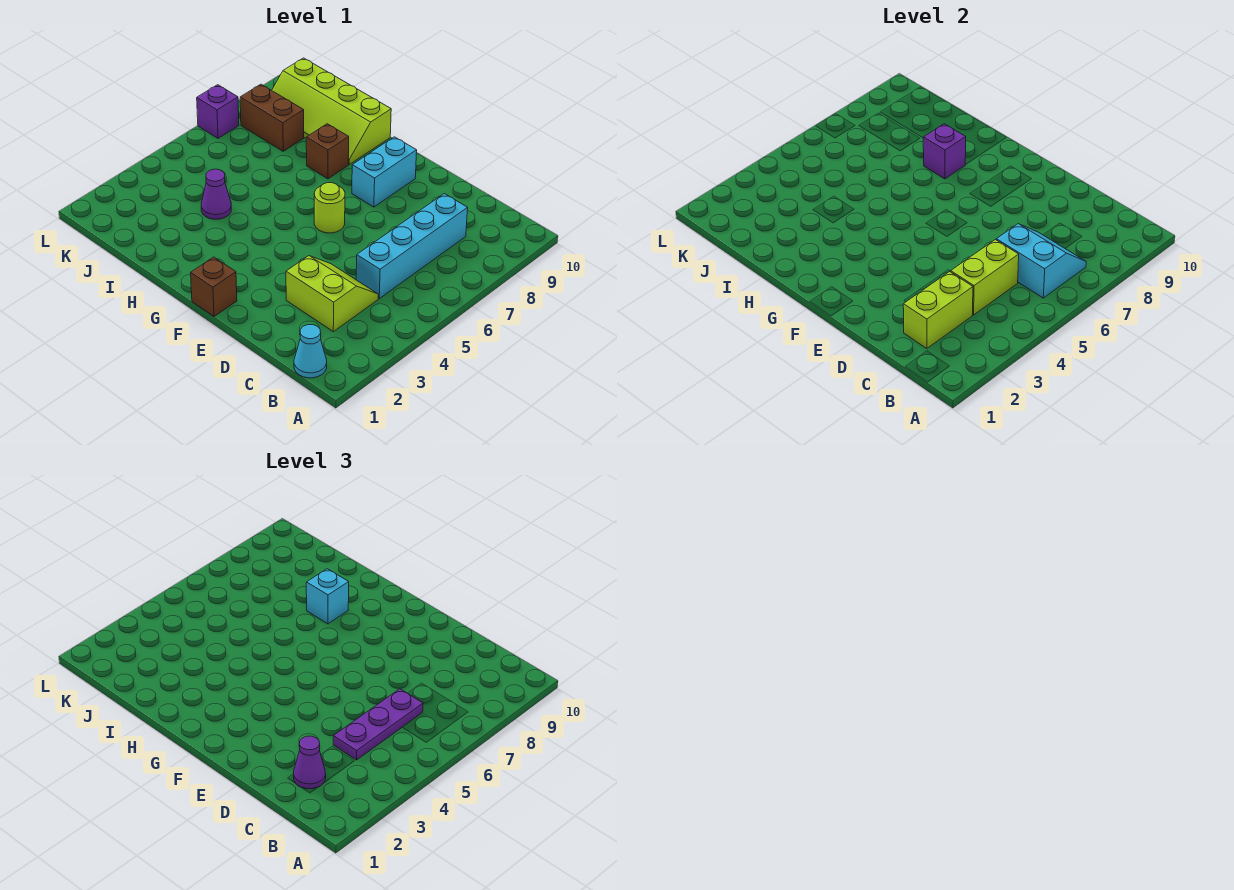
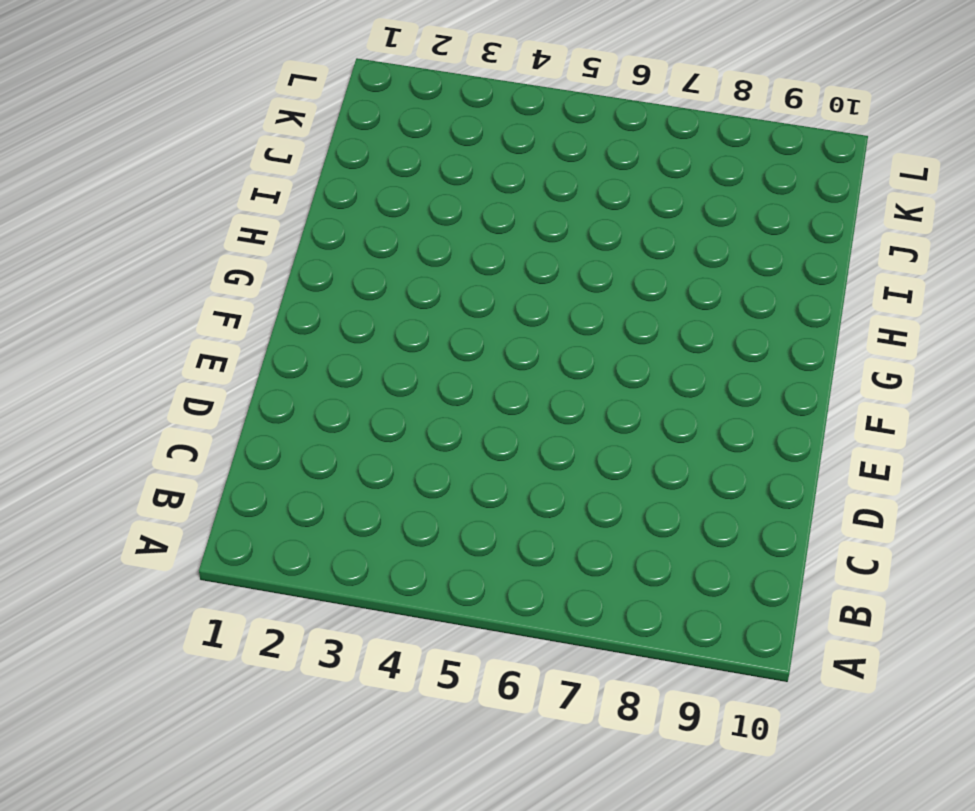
none -> cyan cone B1 level 1
none -> lime slope C3:D4 level 1 top 3
none -> cyan brick C5:C8 level 1

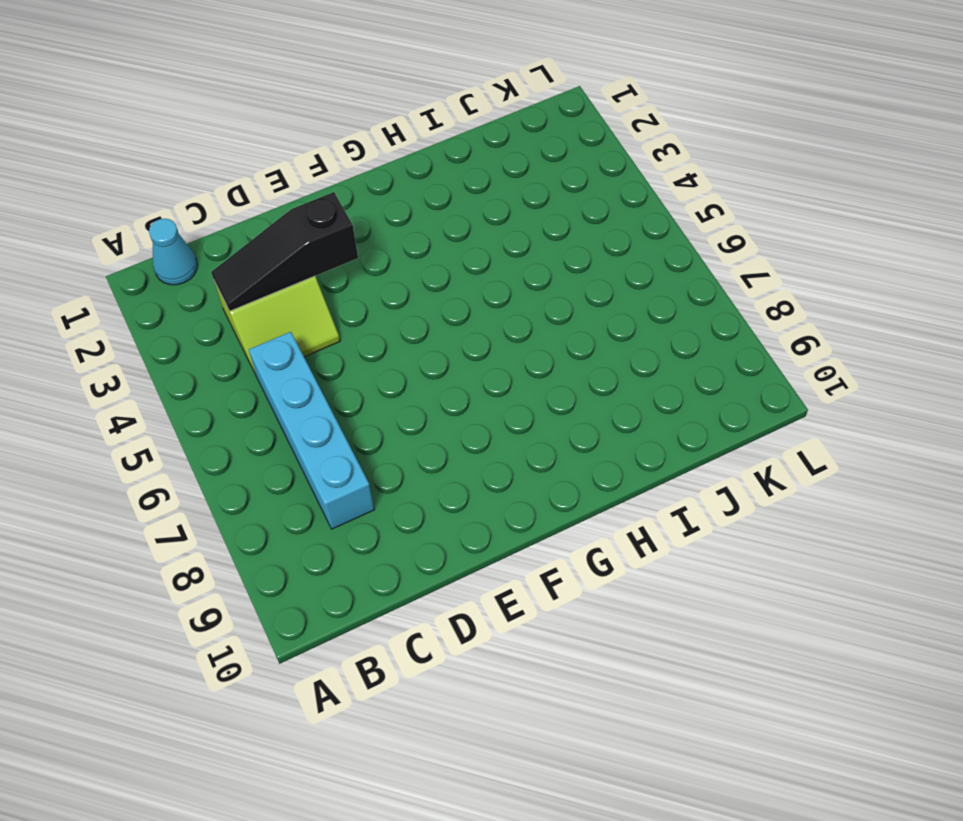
black slope C3:E3 level 2 top E -> lime brick C2:C3 level 2
none -> brown brick F1 level 1
none -> lime round brick F6 level 1
none -> cyan brick F8:F9 level 1

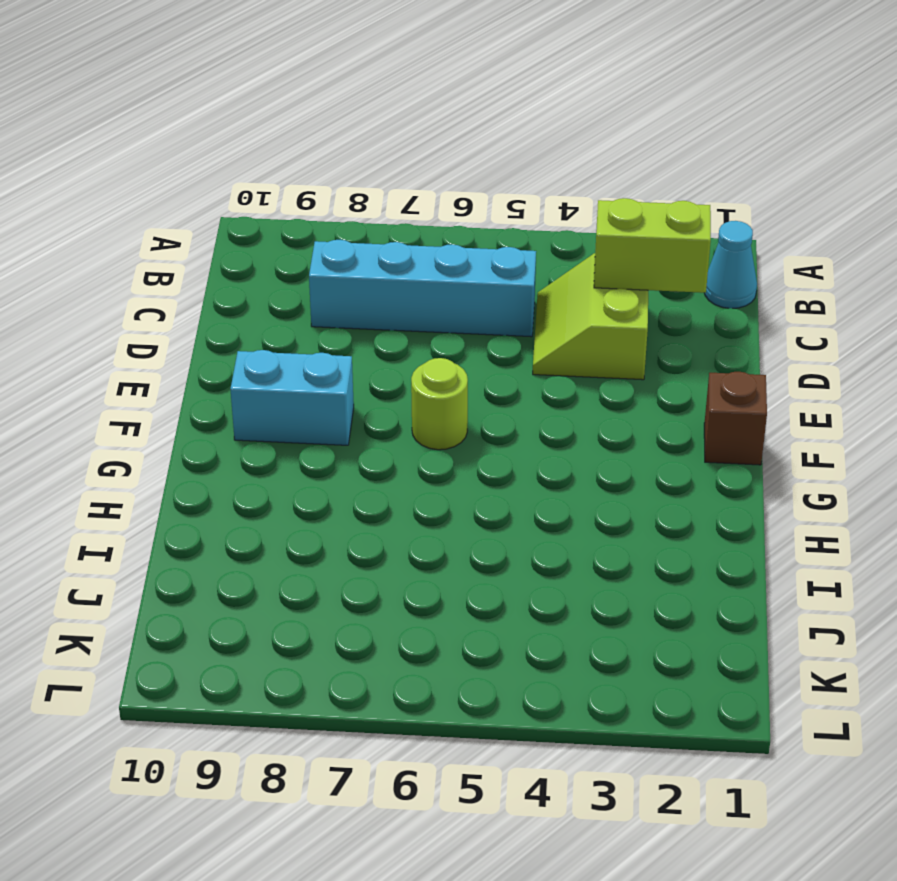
none -> brown brick H8 level 1
none -> lime slope H9:K10 level 1 top 10
none -> purple cone I4 level 1

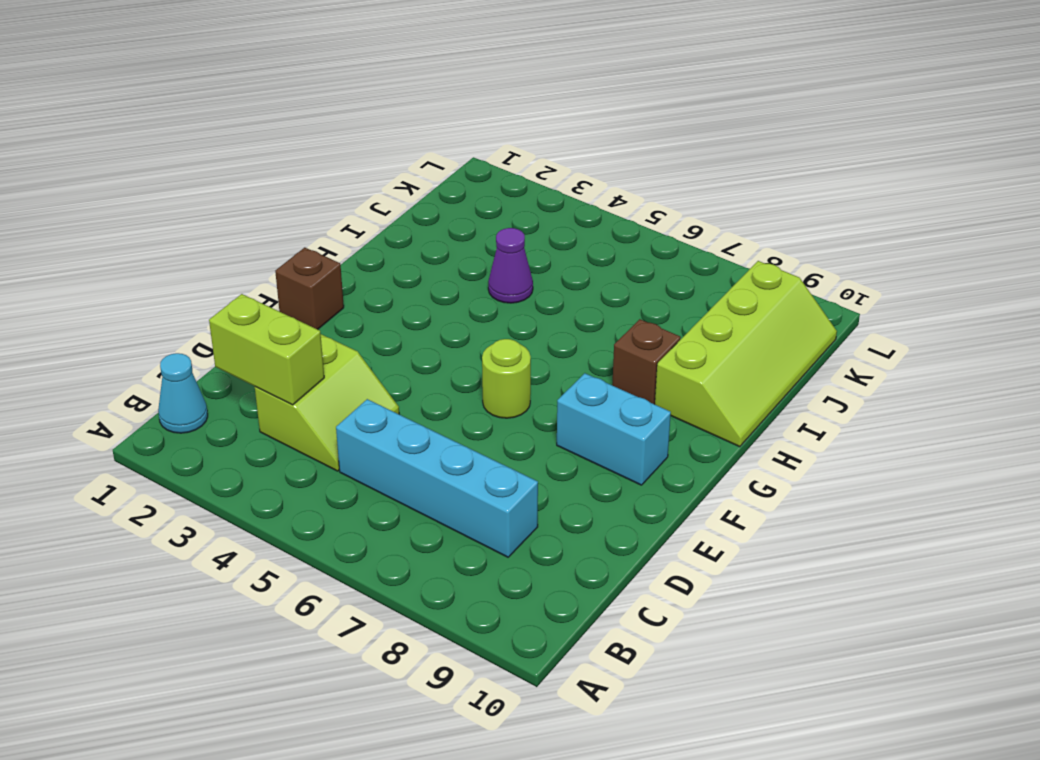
lime slope H9:K10 level 1 top 9 -> lime slope H9:K10 level 1 top 10
none -> brown brick J8:K8 level 1
none -> purple brick L7 level 1
none -> cyan slope B6:C7 level 2 top 6

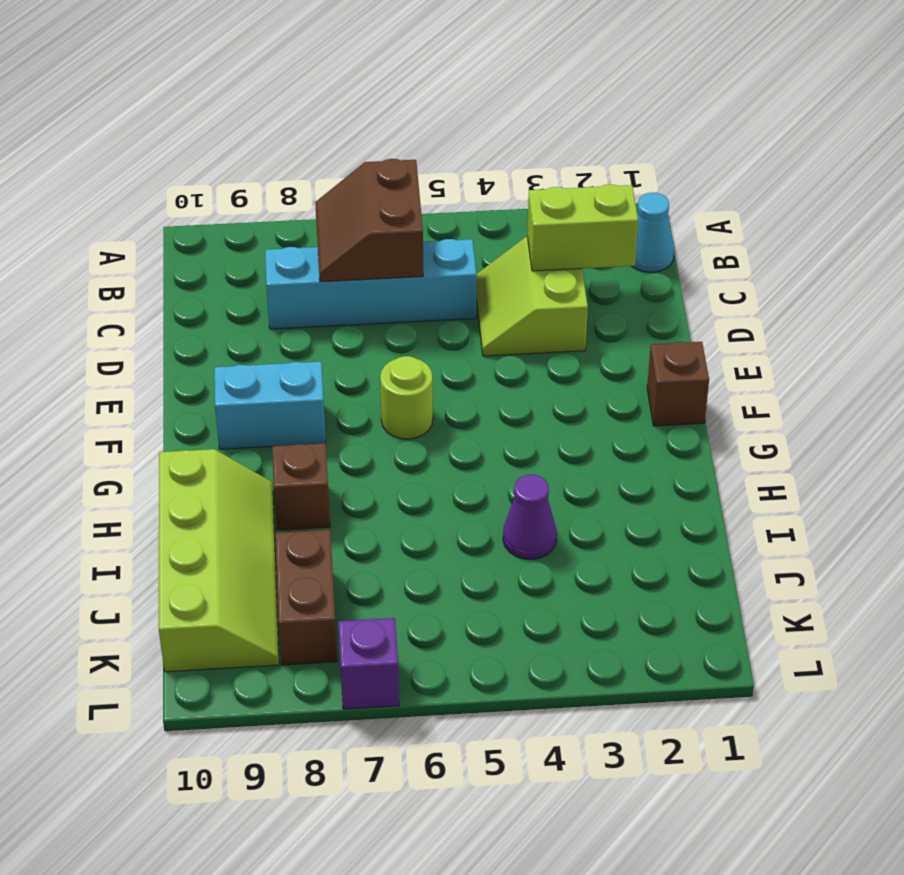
brown slope B6:C7 level 2 top 6 -> cyan slope B6:C7 level 2 top 6
none -> lime brick C4:C5 level 2
none -> purple brick H8 level 2
none -> purple cone C2 level 3

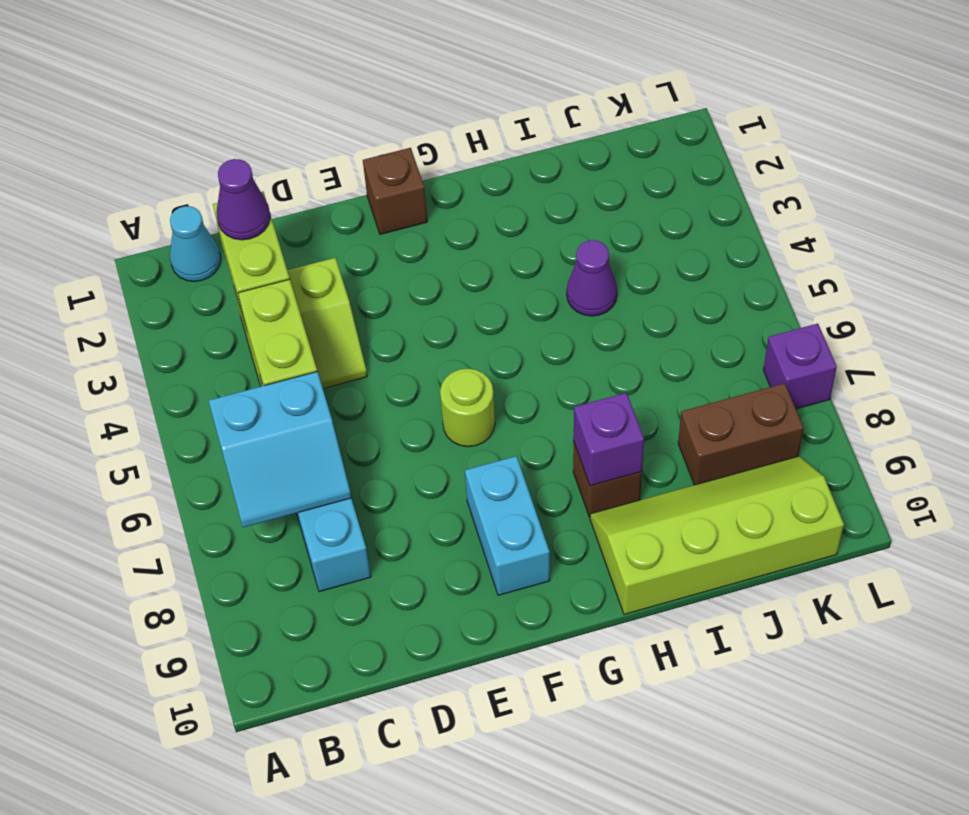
none -> purple plate C4:C6 level 3
none -> cyan brick H8 level 3

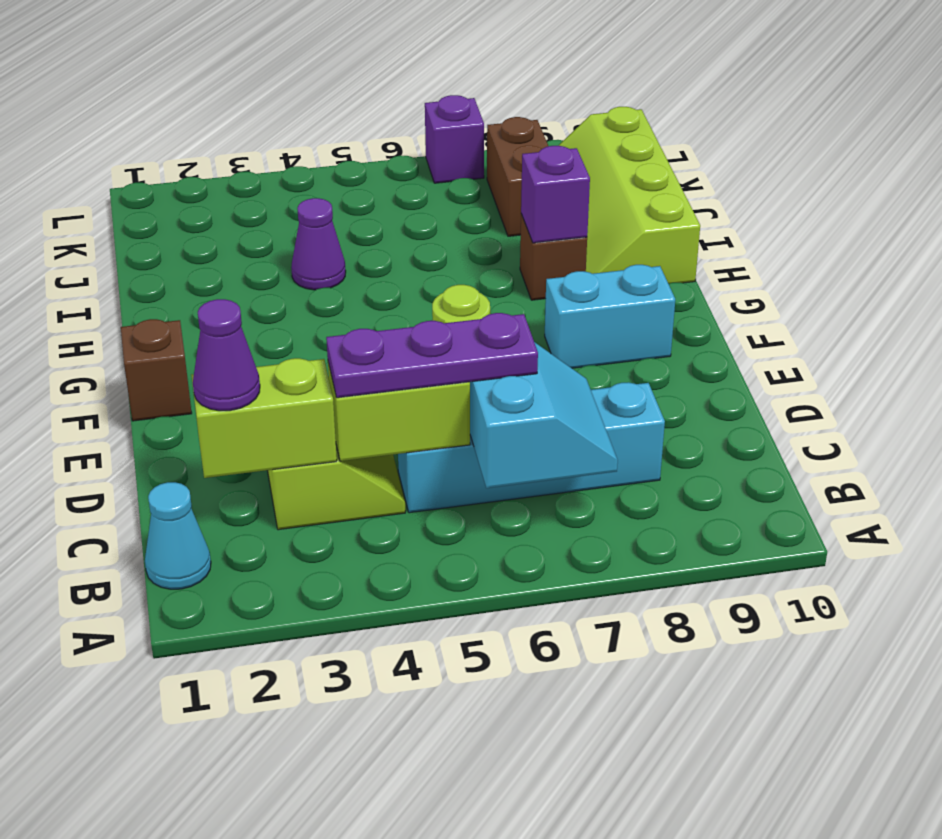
none -> cyan brick H8 level 3

